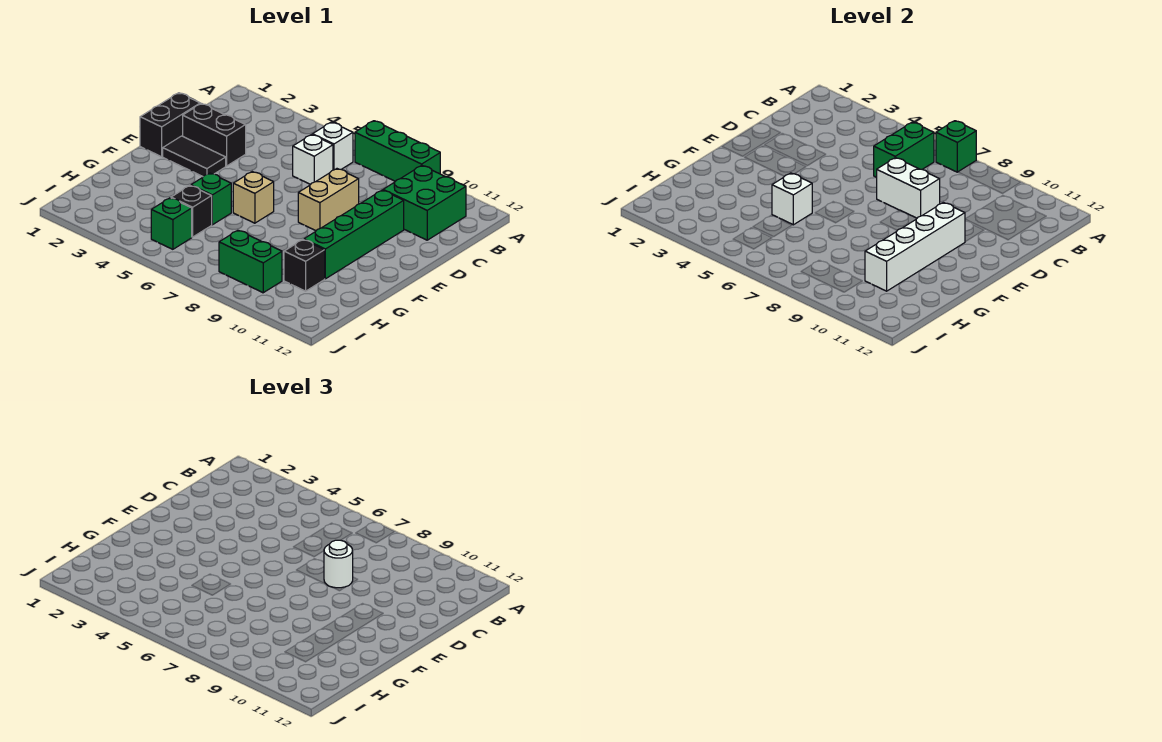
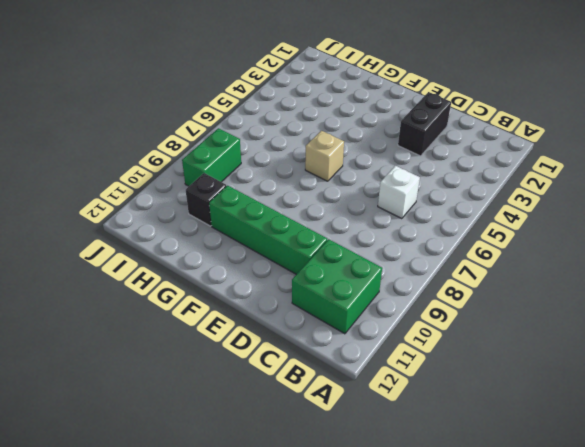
none -> green brick A7:A9 level 1
none -> white brick B6 level 1
none -> black brick D1:E1 level 1

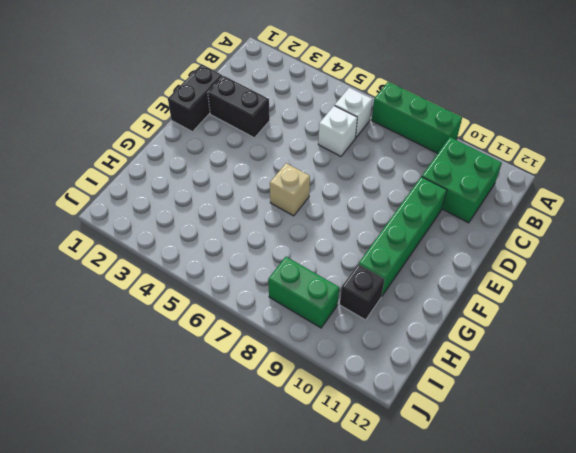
none -> tan brick D8:E8 level 1
none -> black tile E2:E3 level 1
none -> green brick G5 level 1

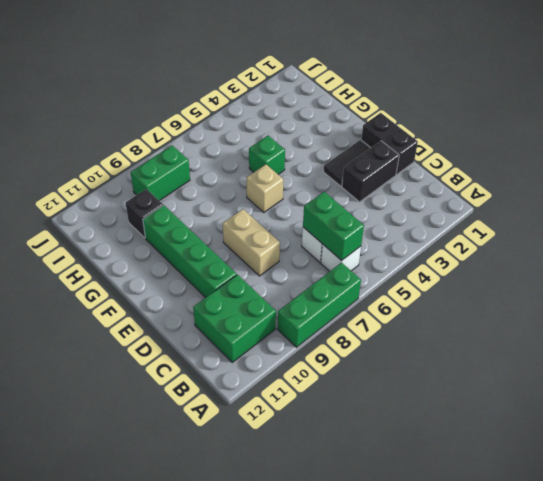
none -> black brick H5 level 1
none -> green brick I5 level 1
none -> green brick A7 level 2

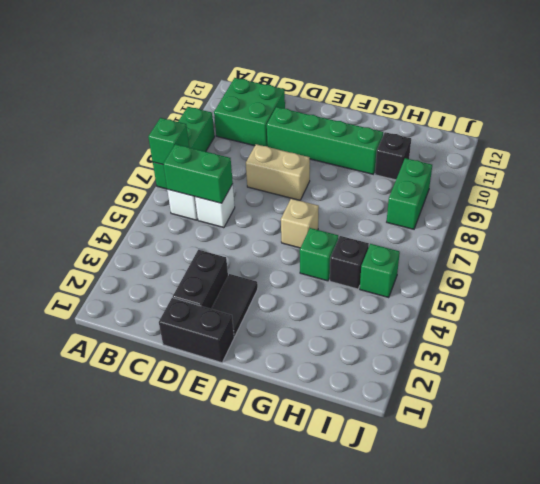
none -> white brick D7:D8 level 2
none -> white brick E10:H10 level 2
none -> white brick G5 level 2

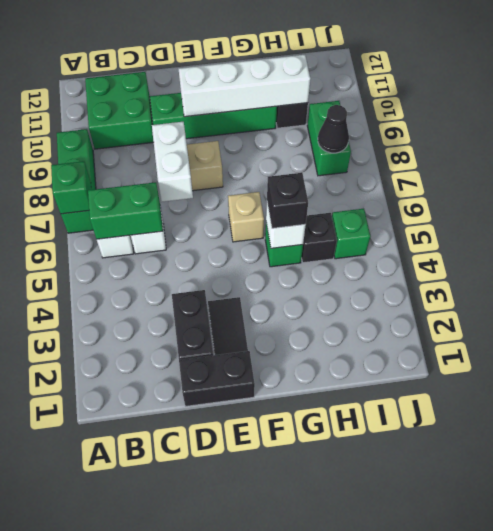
black brick G5 level 3 -> none
black cone I8 level 2 -> none
none -> white round brick D8 level 3

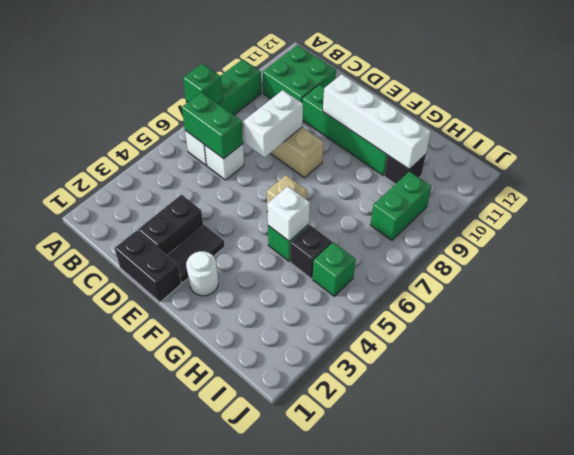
white round brick F2 level 1 -> white round brick D8 level 3

